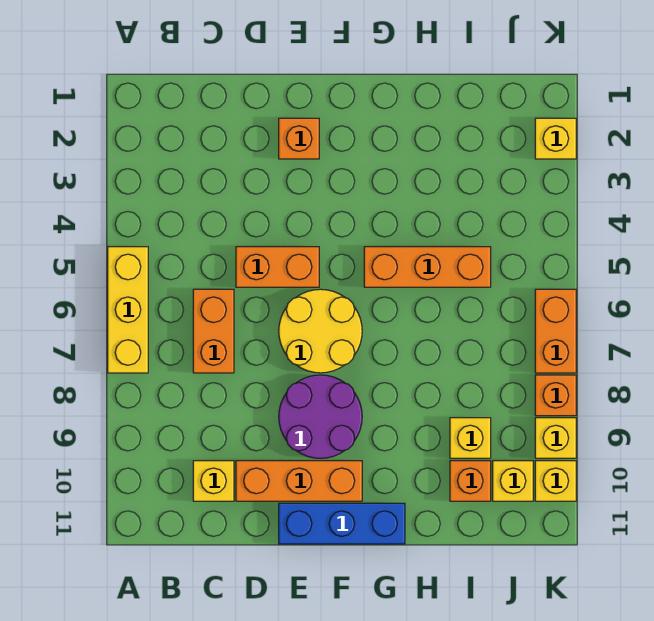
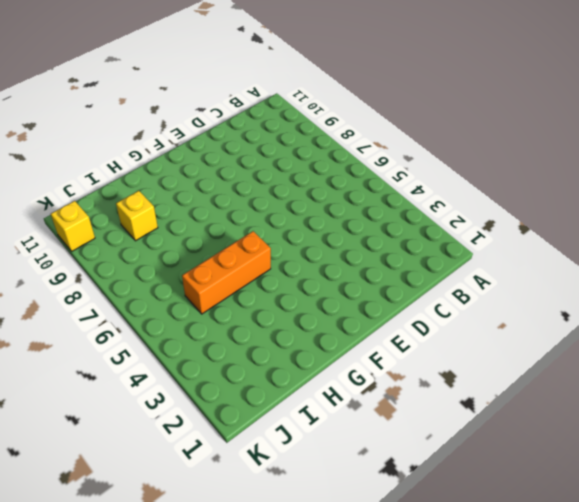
none -> yellow brick A5:A7 level 1
none -> orange brick C6:C7 level 1
none -> yellow brick C10 level 1

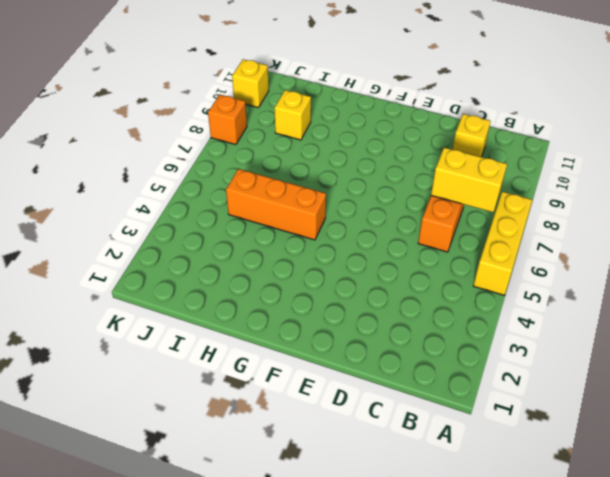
yellow brick B7:C7 level 2 -> none
none -> orange brick D5:E5 level 1
none -> orange brick D10:F10 level 1
none -> orange brick E2 level 1

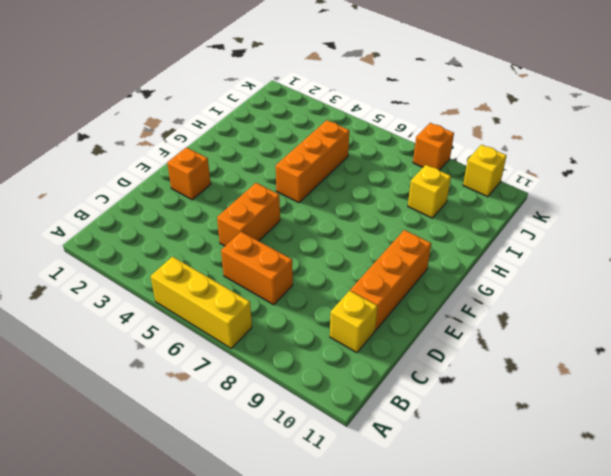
none -> yellow round brick E6:F7 level 1
none -> purple round brick E8:F9 level 1
none -> blue brick E11:G11 level 1

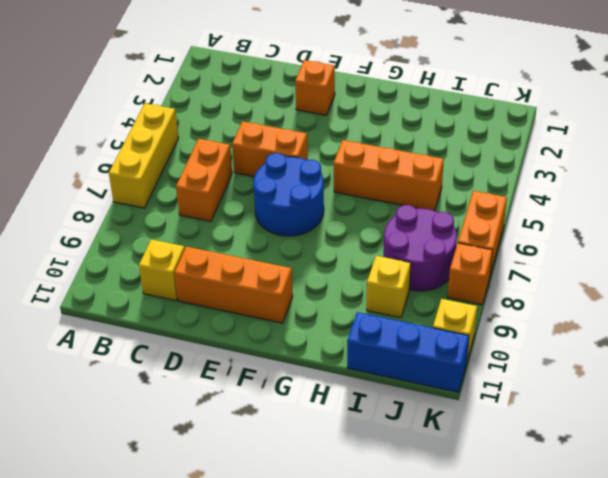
blue round brick E6:F7 level 1 -> yellow round brick E6:F7 level 1
purple round brick I7:J8 level 1 -> purple round brick E8:F9 level 1
blue brick I11:K11 level 1 -> blue brick E11:G11 level 1
none -> orange brick I10 level 1
none -> yellow brick J10 level 1
none -> yellow brick K2 level 1

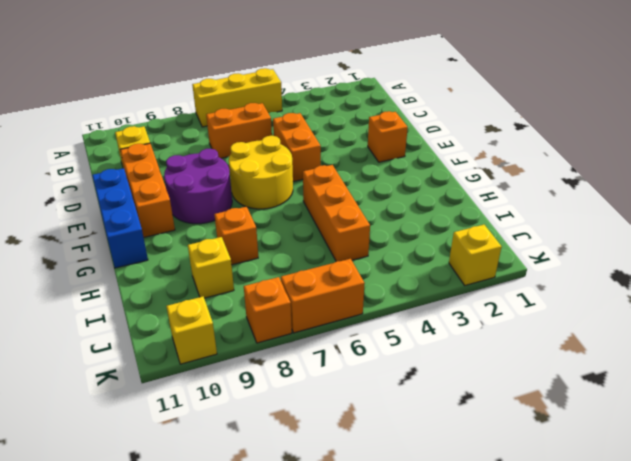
orange brick H8 level 1 -> orange brick I10 level 1
none -> yellow brick J10 level 1
none -> yellow brick K9 level 1

